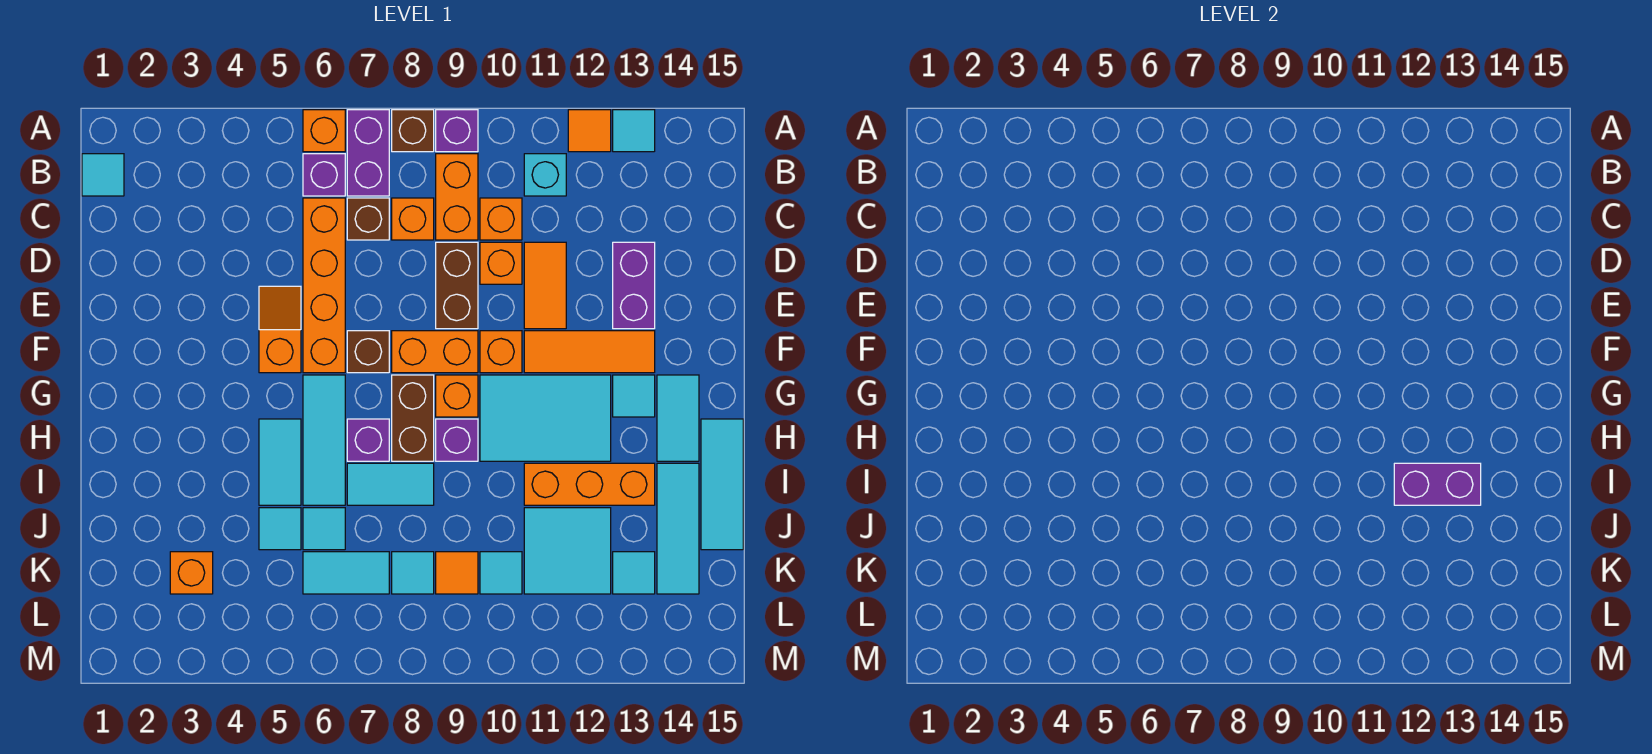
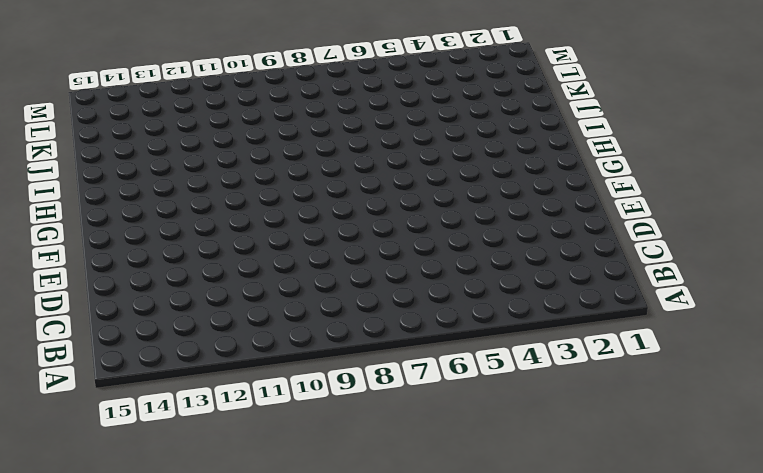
none -> orange brick A6 level 1
none -> purple brick A7:B7 level 1
none -> brown brick A8 level 1
none -> purple brick A9 level 1

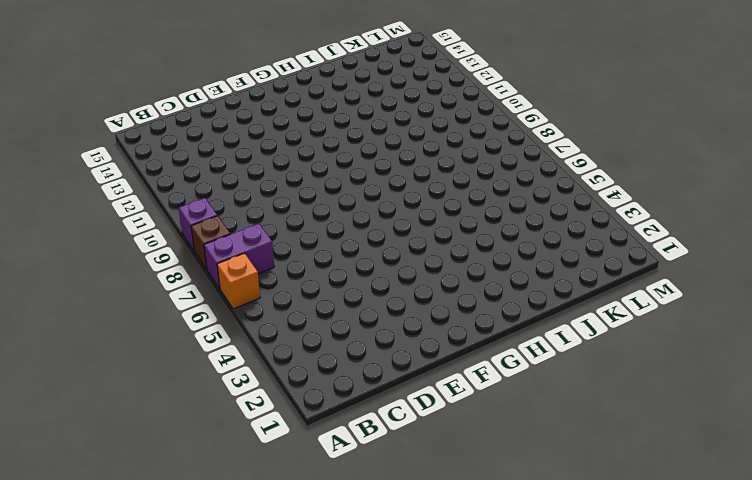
none -> orange tile A12 level 1
none -> cyan tile A13 level 1
none -> cyan tile B1 level 1
none -> purple brick B6 level 1

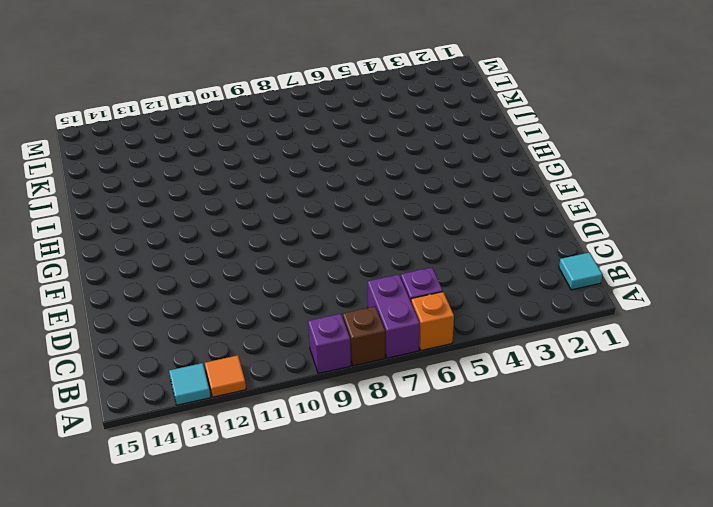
none -> orange brick B9:C9 level 1
none -> cyan brick B11 level 1
none -> orange brick C6:F6 level 1
none -> brown brick C7 level 1

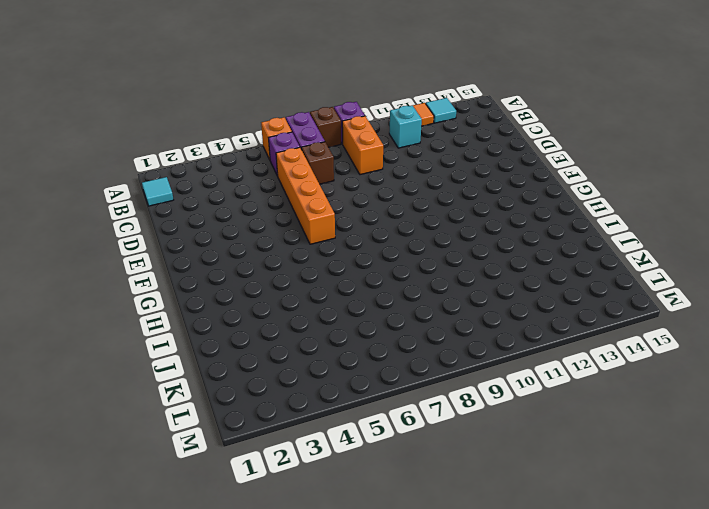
none -> orange brick C8 level 1
none -> orange brick C10 level 1
none -> brown brick D9:E9 level 1
none -> orange brick D10 level 1

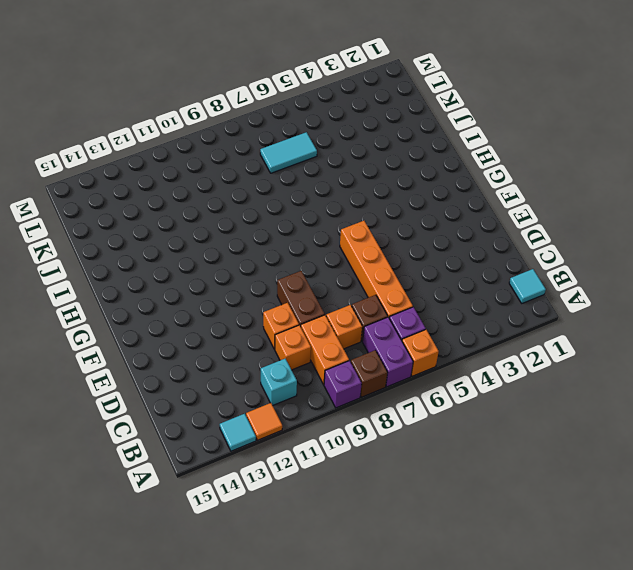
none -> orange tile D11:E11 level 1
none -> purple brick D13:E13 level 1
none -> orange slope E5:F5 level 1 top F
none -> brown brick F7 level 1

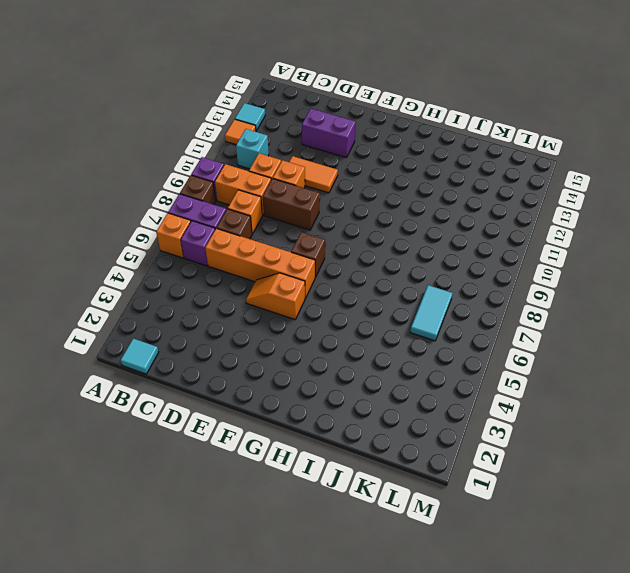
none -> orange brick F8:F9 level 1
none -> orange brick F10 level 1
none -> orange tile F11:F13 level 1
none -> cyan tile G6:I6 level 1

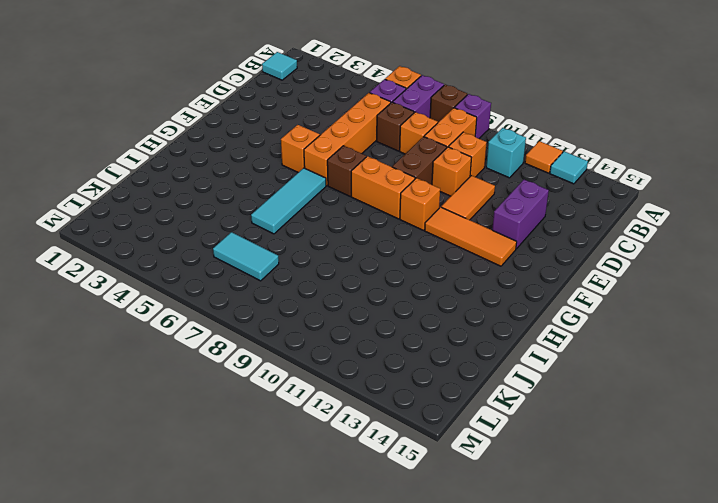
none -> brown brick G8:H8 level 1
none -> orange brick G9 level 1
none -> cyan tile G10:H12 level 1
none -> cyan tile G13 level 1

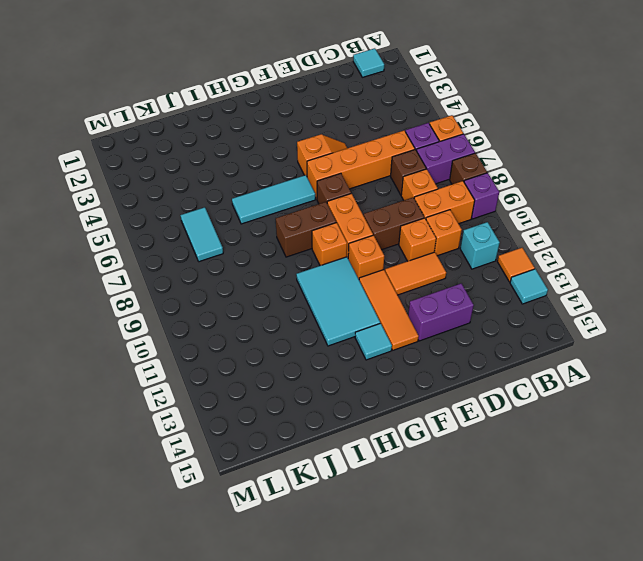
none -> cyan tile G14:H14 level 1
none -> cyan tile H5:I5 level 1
none -> purple brick H7 level 1
none -> purple brick H9 level 1

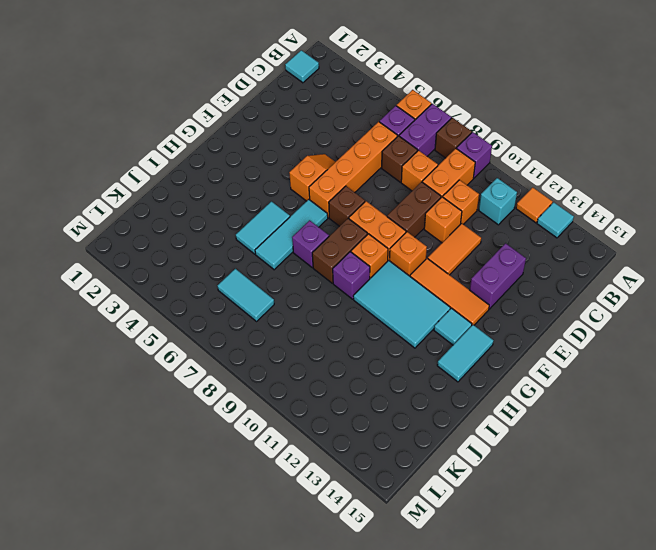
none -> cyan tile H15:J15 level 1
none -> cyan tile I7:I8 level 1
none -> orange brick I11:I13 level 1
none -> cyan tile I14:K14 level 1

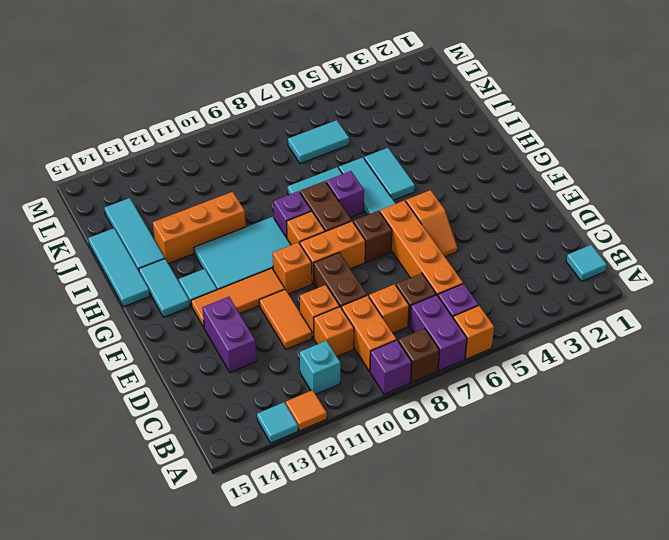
none -> cyan tile J5 level 1
none -> cyan tile J6 level 1
none -> cyan tile J11:K12 level 1
none -> orange brick K3 level 1

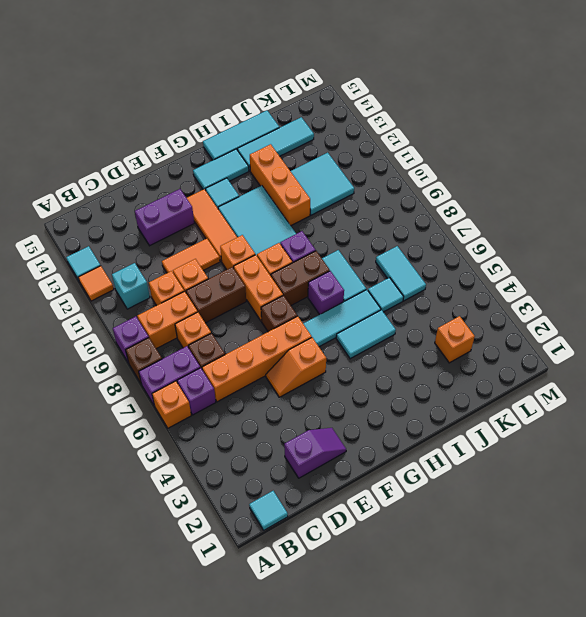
purple slope D2:E2 level 1 top D -> none
none -> cyan tile J5 level 1
none -> cyan tile K8 level 1
none -> orange tile K9 level 1
none -> cyan tile K10 level 1

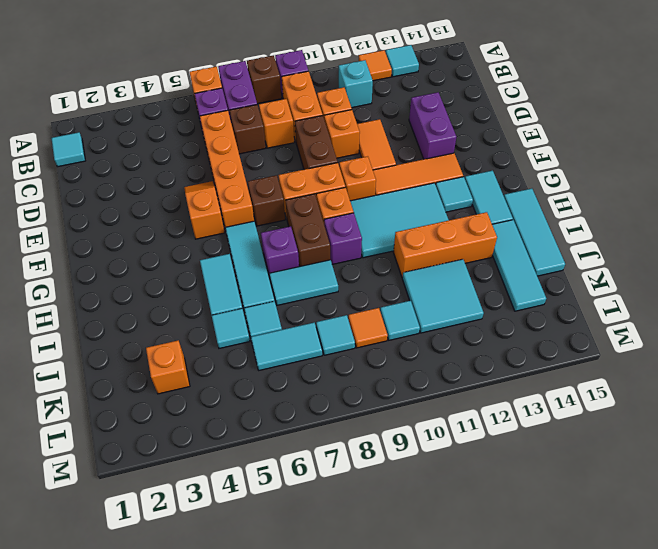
none -> cyan tile K13 level 1
none -> purple brick I12:I13 level 2

